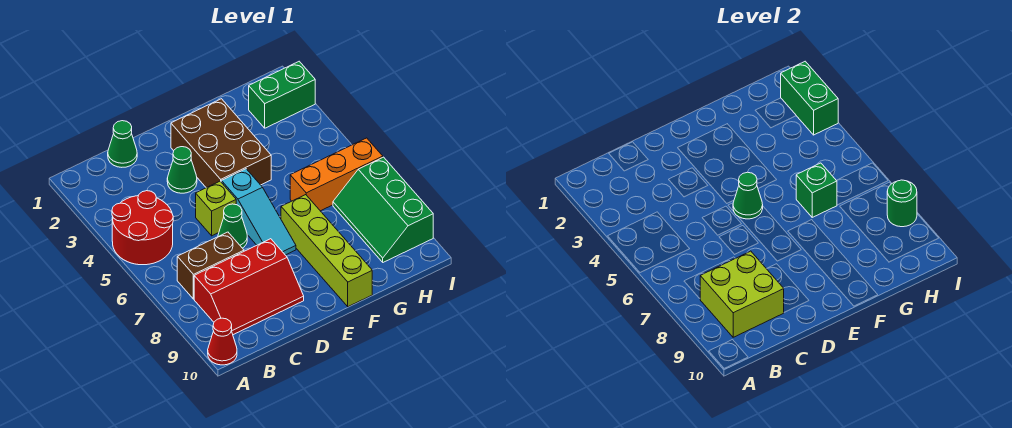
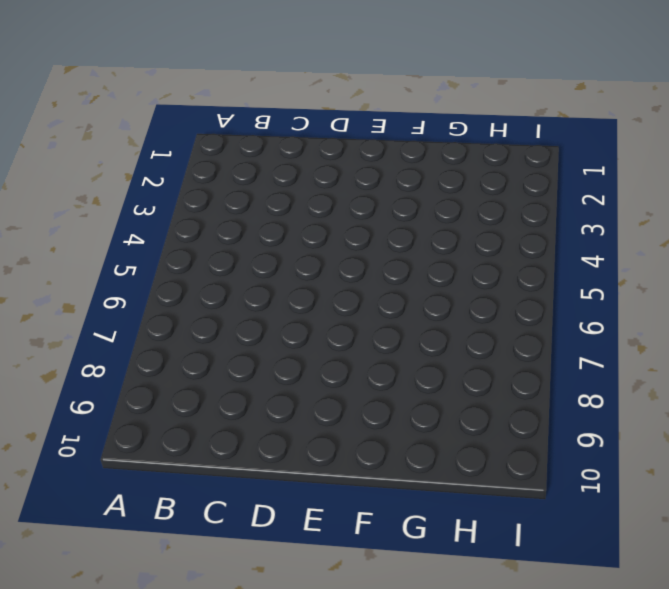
none -> red round brick A4:B5 level 1
none -> red cone A10 level 1
none -> brown brick B7:C7 level 1

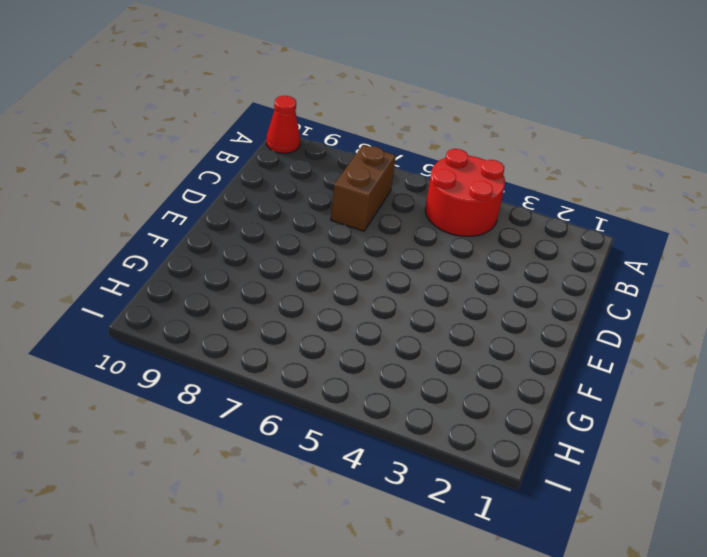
none -> red slope B8:D9 level 1 top 8
none -> green cone C1 level 1
none -> green cone D3 level 1

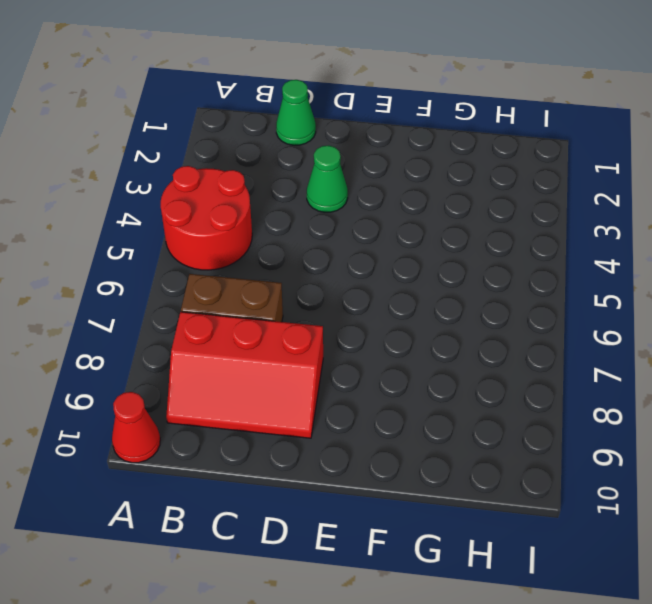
none -> lime brick D5 level 1
none -> green cone D6 level 1
none -> brown brick E2:F4 level 1

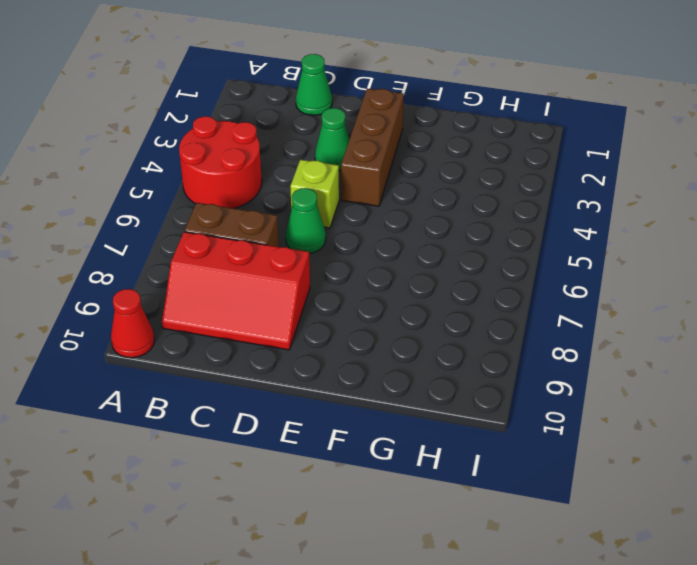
brown brick E2:E4 level 1 -> brown brick E2:F4 level 1
none -> cyan slope E5:E7 level 1 top 5
none -> lime brick F7:F10 level 1
none -> orange brick G6:I6 level 1

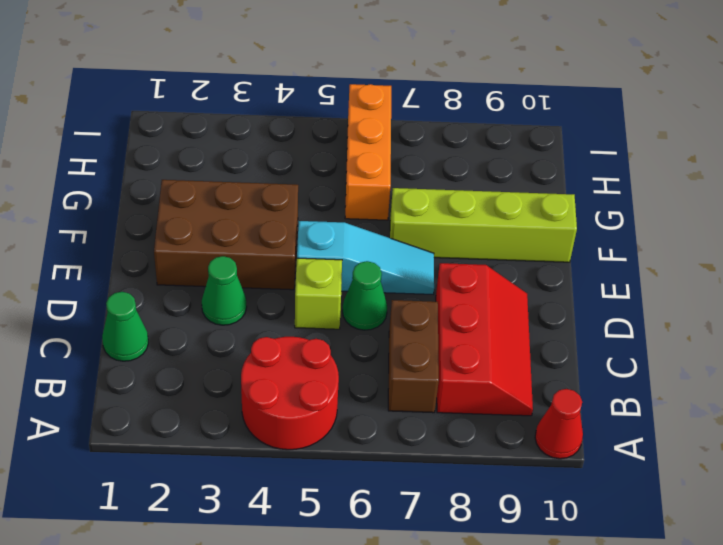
none -> green brick H2:I2 level 1
none -> green slope H7:I9 level 1 top I
none -> lime brick B8:C9 level 2

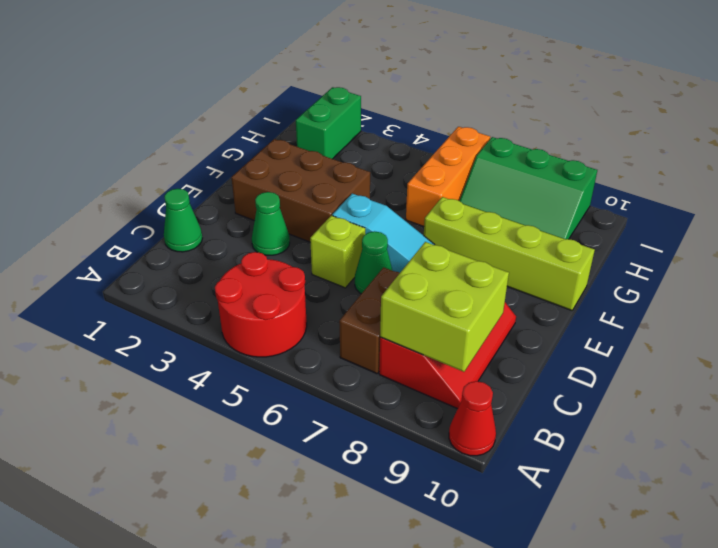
none -> green cone E5 level 2
none -> green brick G6 level 2
none -> green brick I2:I3 level 2

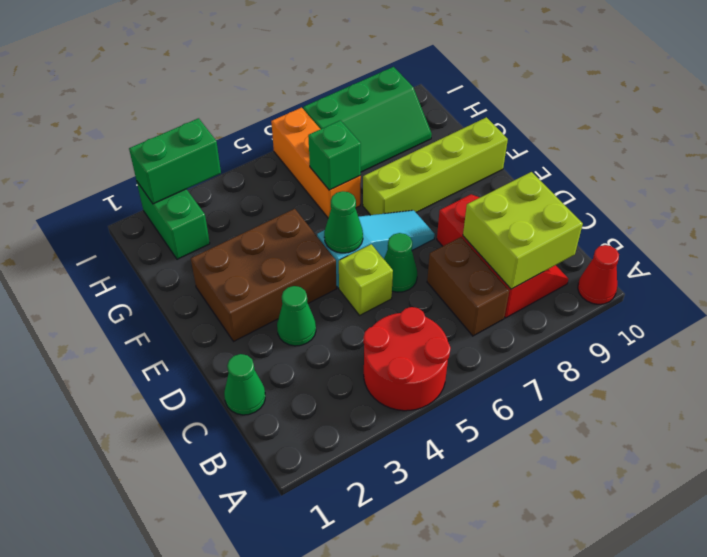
none -> green round brick I8 level 2

